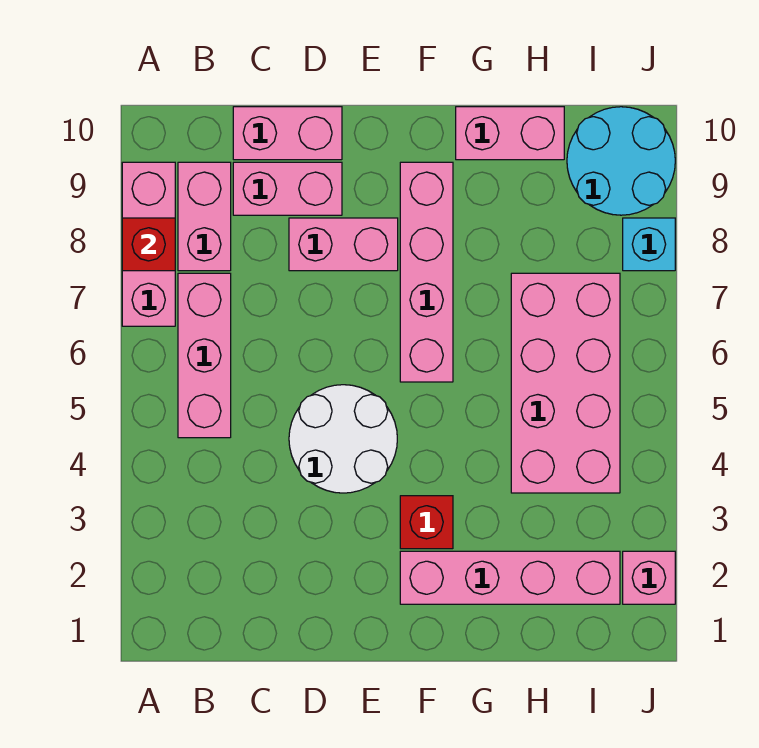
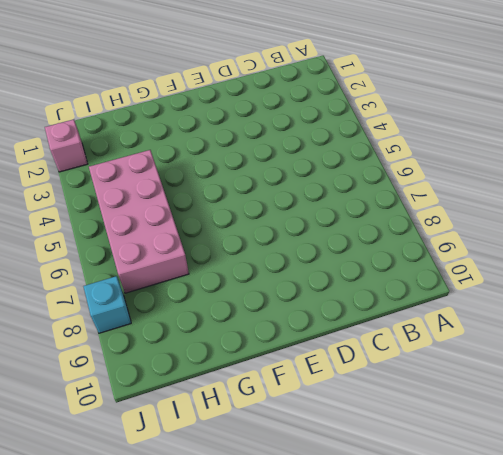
none -> pink brick A7:A9 level 1
none -> pink brick B5:B7 level 1
none -> pink brick B8:B9 level 1

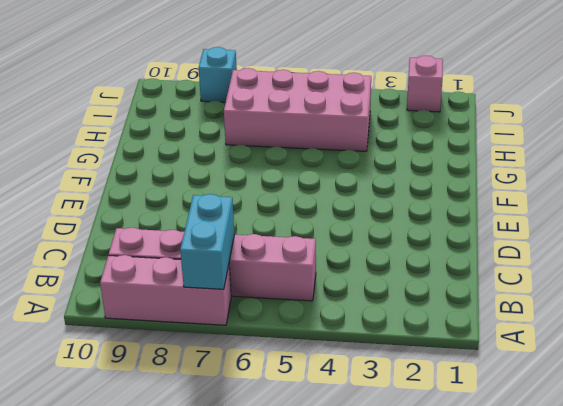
cyan brick A7:B7 level 2 -> none
none -> pink brick C9:D9 level 1
none -> pink brick C10:D10 level 1
none -> white round brick D4:E5 level 1

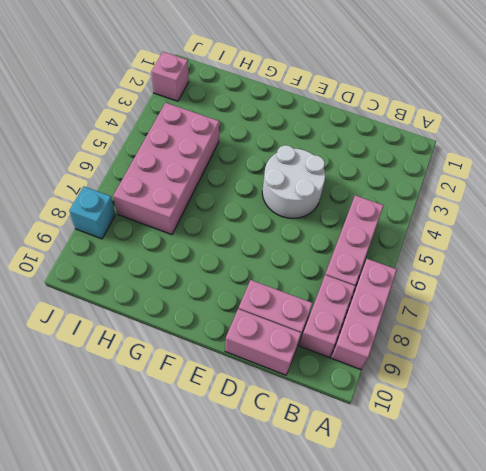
none -> pink brick D8:E8 level 1
none -> pink brick F2:I2 level 1
none -> red brick F3 level 1

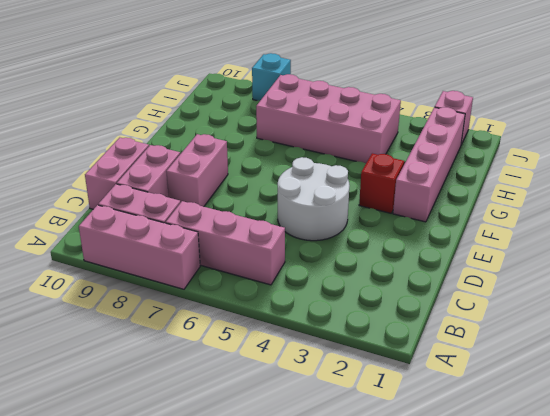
none -> pink brick F6:F9 level 1
none -> pink brick G10:H10 level 1
none -> cyan round brick I9:J10 level 1

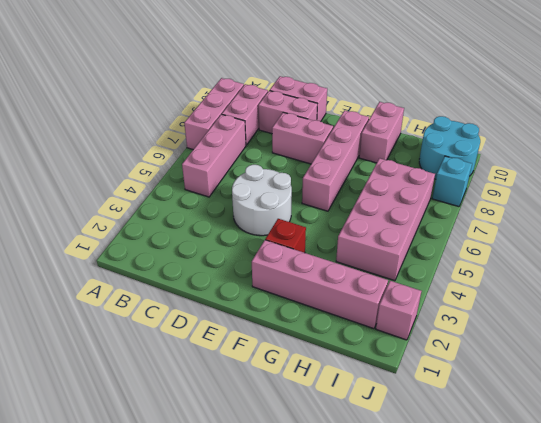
pink brick G9:G10 level 1 -> pink brick G10:H10 level 1
none -> red brick A8 level 2

